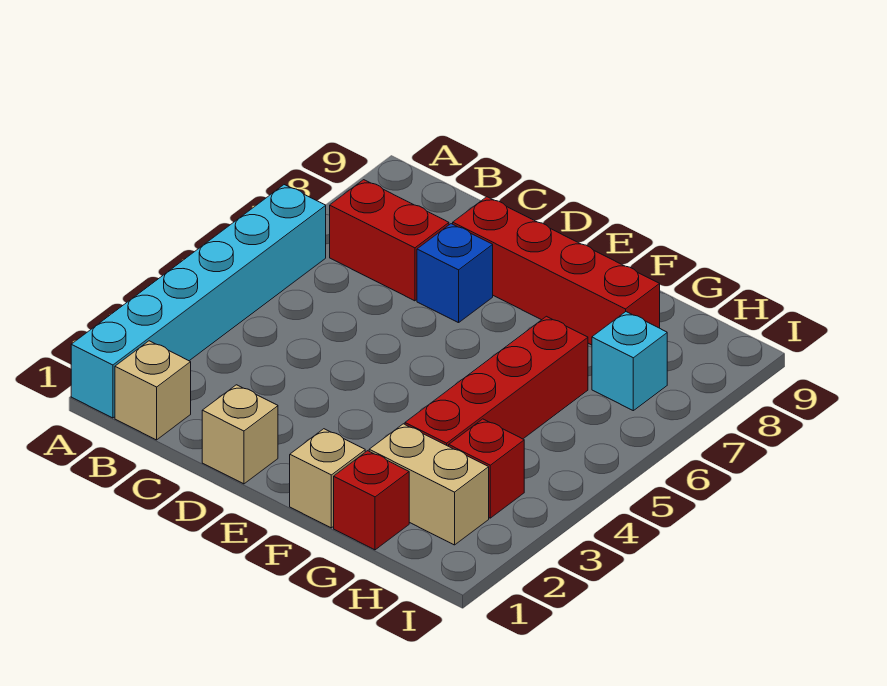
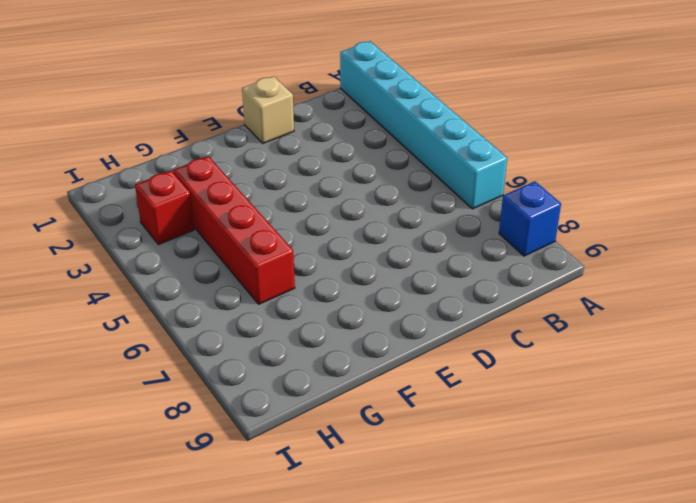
blue brick A8 level 1 -> blue brick D7 level 1
none -> tan brick B1 level 1
none -> red brick B7:C7 level 1
none -> red brick D8:G8 level 1

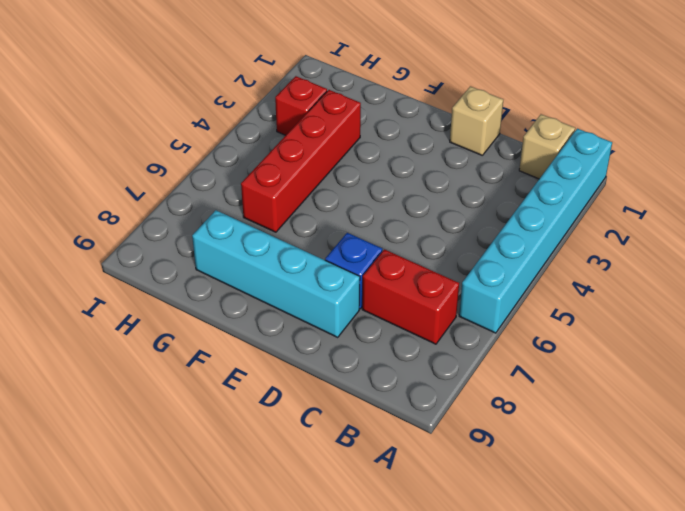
cyan brick D8:G8 level 1 -> red brick D8:G8 level 1
none -> tan brick F1 level 1
none -> red brick G1 level 1
none -> tan brick G2:H2 level 1

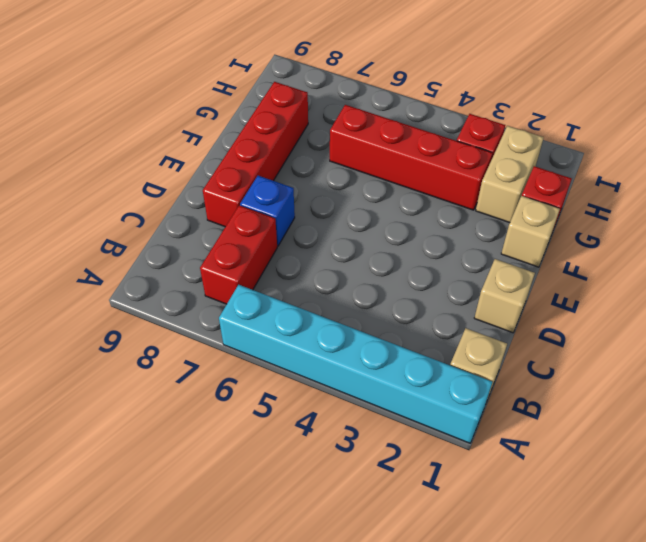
none -> cyan brick H7 level 1

